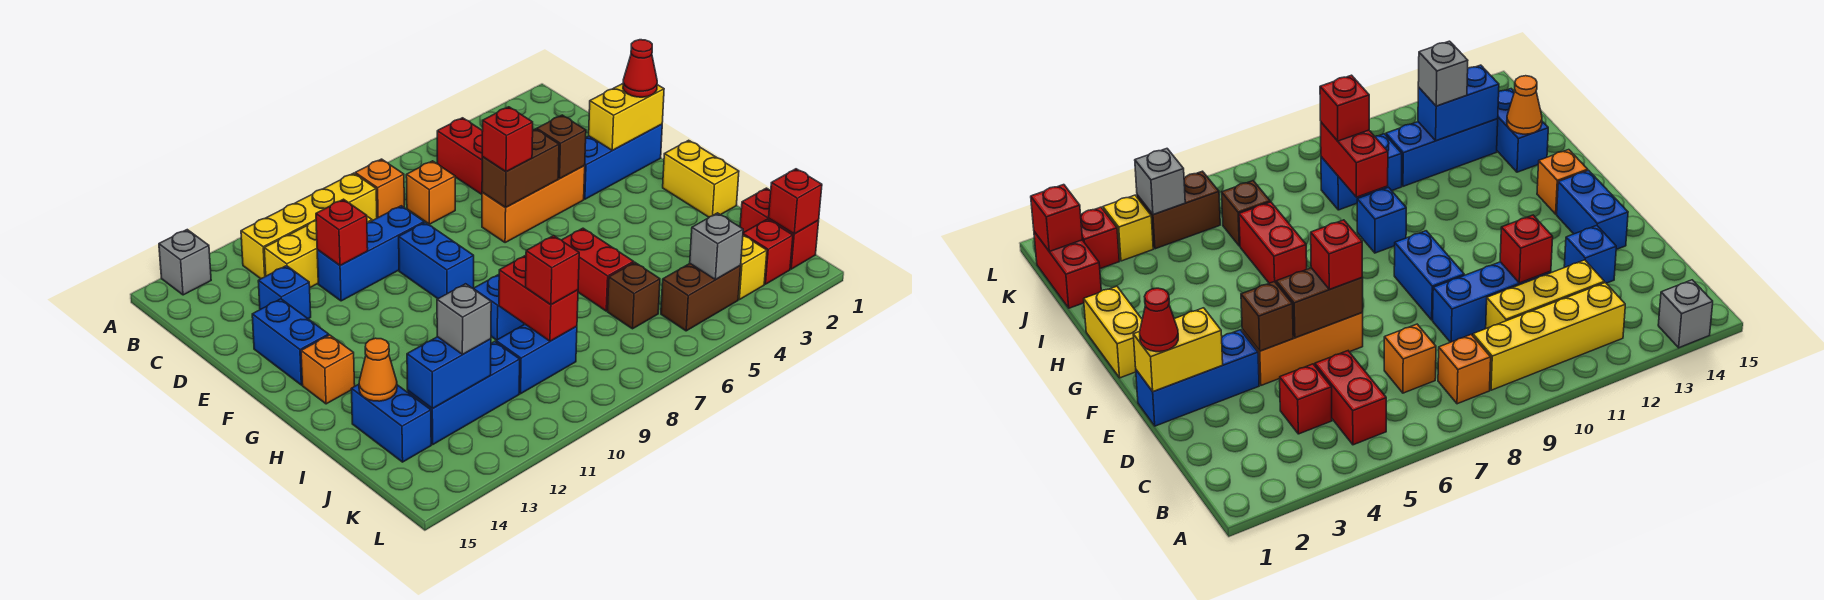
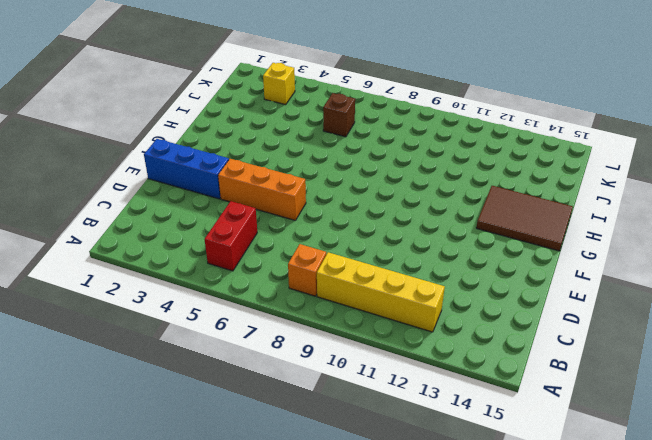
brown tile G13:H15 level 1 -> orange brick G14 level 1
none -> grey brick A14 level 1
none -> red brick C4 level 1
none -> orange brick C7 level 1
none -> yellow brick C10:C12 level 1

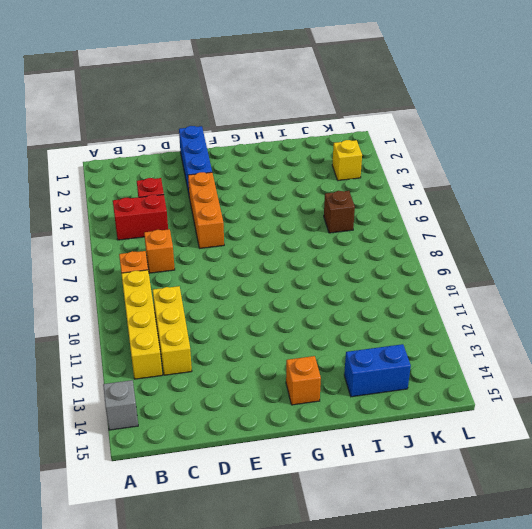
none -> blue brick D9:D11 level 1
none -> blue brick D13 level 1
none -> blue brick E9:F9 level 1
none -> blue brick E14:F14 level 1

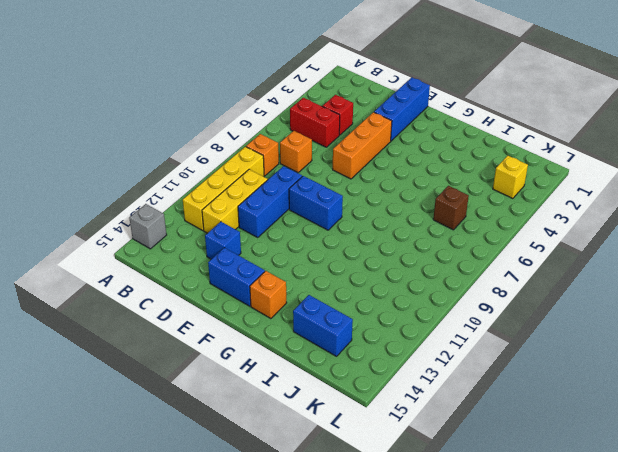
none -> yellow brick G1:H1 level 1
none -> red brick H6:I6 level 1
none -> blue brick H9 level 1
none -> red brick J1:K1 level 1

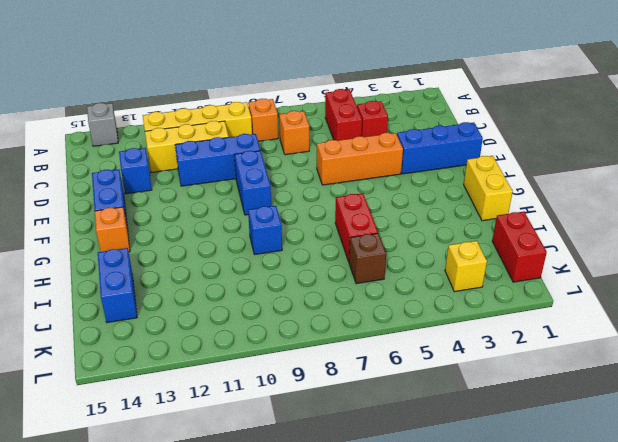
none -> blue brick J9:J10 level 1
none -> blue brick J11:J13 level 1
none -> red brick K2 level 1
none -> brown brick K4:K5 level 1

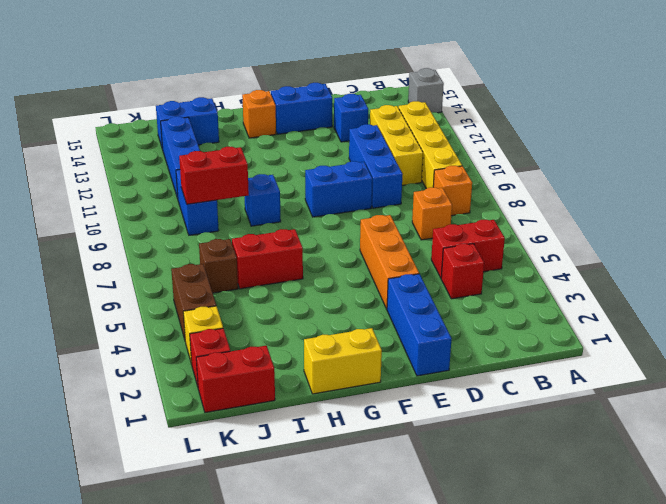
none -> red brick D11 level 2
none -> yellow brick E1:E2 level 2
none -> brown brick E4 level 2
none -> brown brick E5:E6 level 2

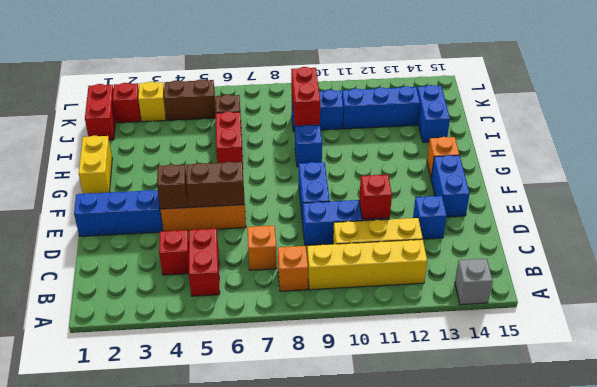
none -> yellow brick E1:E2 level 2
none -> orange cone I14 level 2
none -> blue brick J12:J13 level 2
none -> red brick K1 level 2

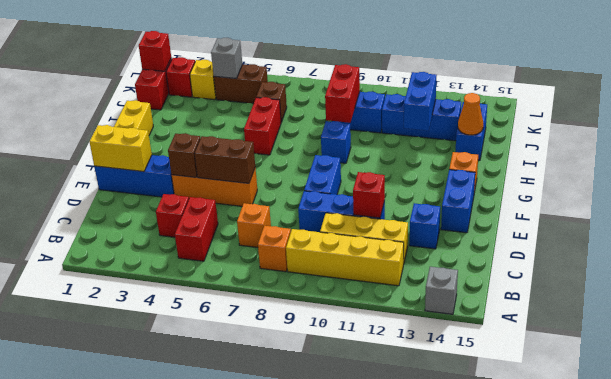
blue brick I12:J12 level 2 -> blue brick J12:J13 level 2
none -> red cone E1 level 3
none -> red brick E6 level 3
none -> red brick J9 level 3
none -> grey brick J12 level 3

